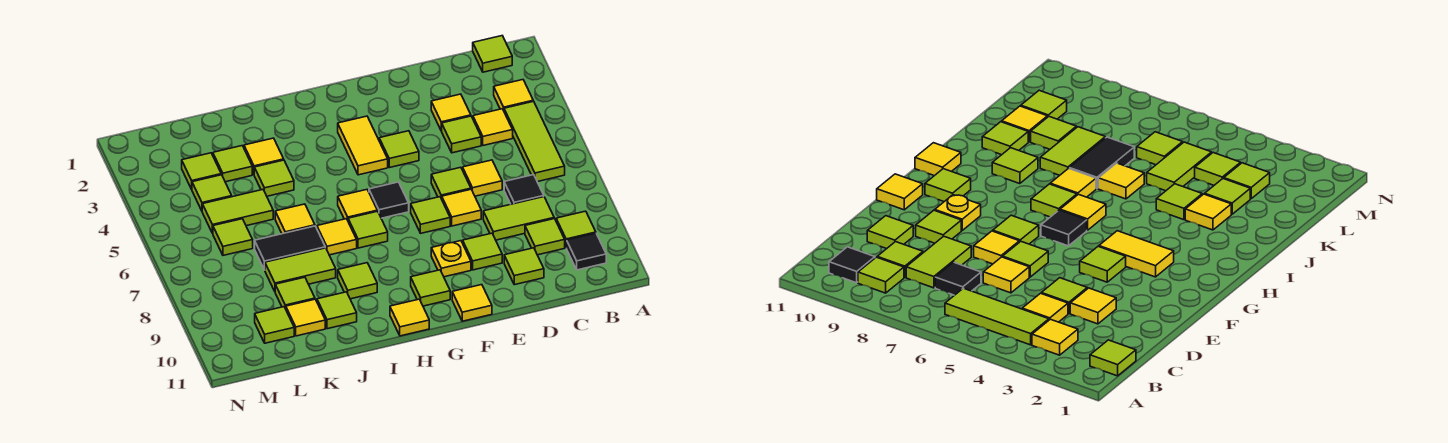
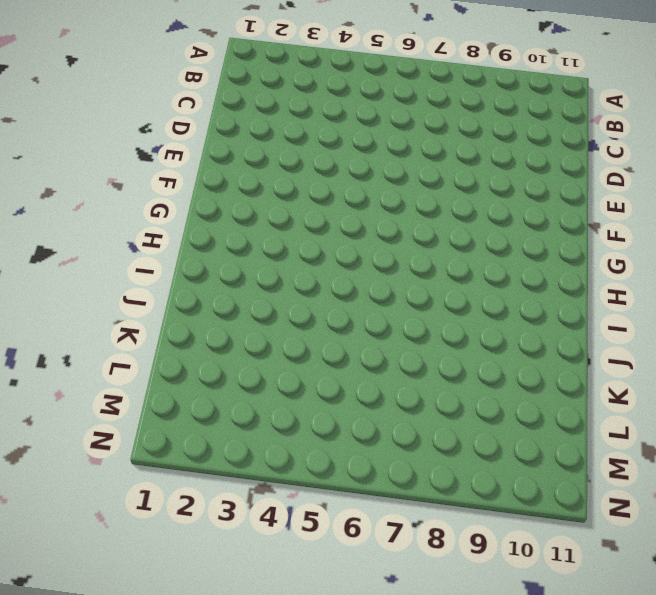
none -> lime tile B1 level 1
none -> yellow tile B3 level 1
none -> lime tile B4:B6 level 1
none -> lime tile B9 level 1

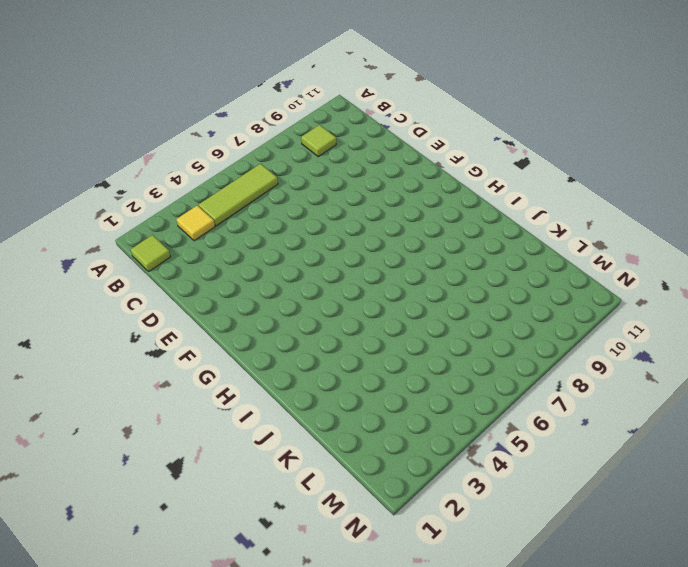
none -> black tile B10 level 1
none -> yellow tile C4 level 1
none -> black tile C7 level 1
none -> lime tile C8:D8 level 1

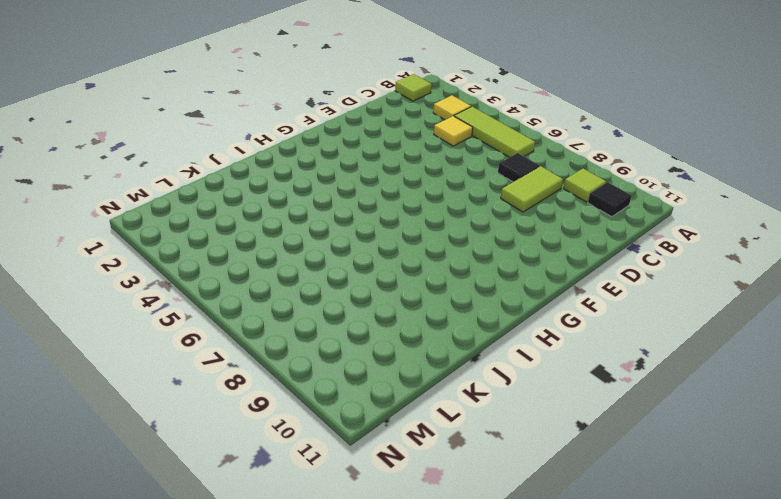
none -> lime tile C9 level 1
none -> yellow tile D3 level 1
none -> lime tile D4 level 1
none -> yellow tile D6 level 1

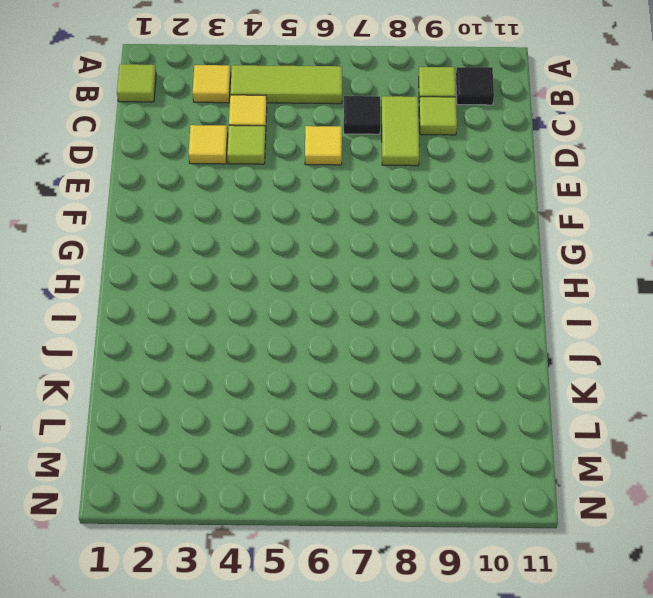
none -> lime tile D10 level 1
none -> lime tile E6 level 1
none -> yellow tile E7 level 1
none -> lime tile E9 level 1

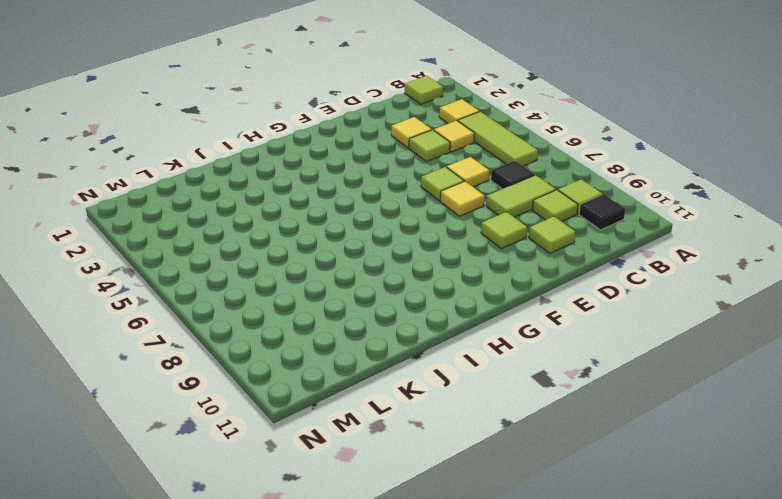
none -> lime tile F4 level 1
none -> lime tile F7 level 1
none -> yellow plate F9 level 1
none -> yellow tile F11 level 1

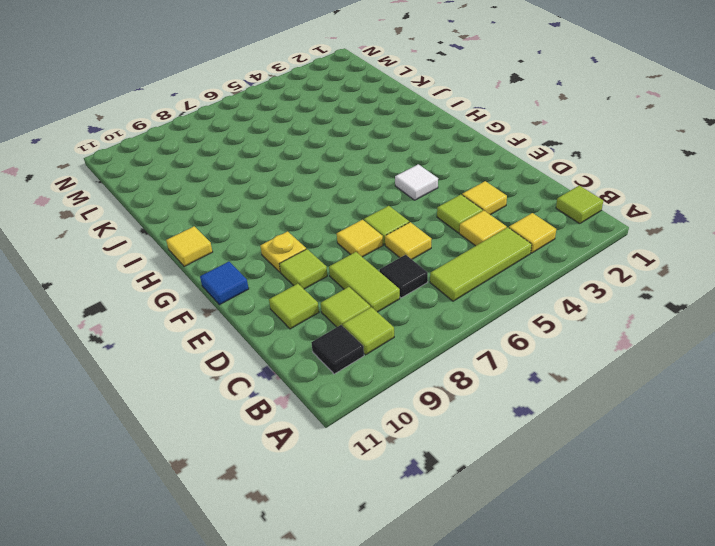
white tile F4 level 1 -> lime tile F4 level 1
blue tile F11 level 1 -> yellow tile F11 level 1
none -> lime tile F7 level 1
none -> yellow tile G3:G4 level 1
none -> black tile G6 level 1
none -> lime tile G10 level 1

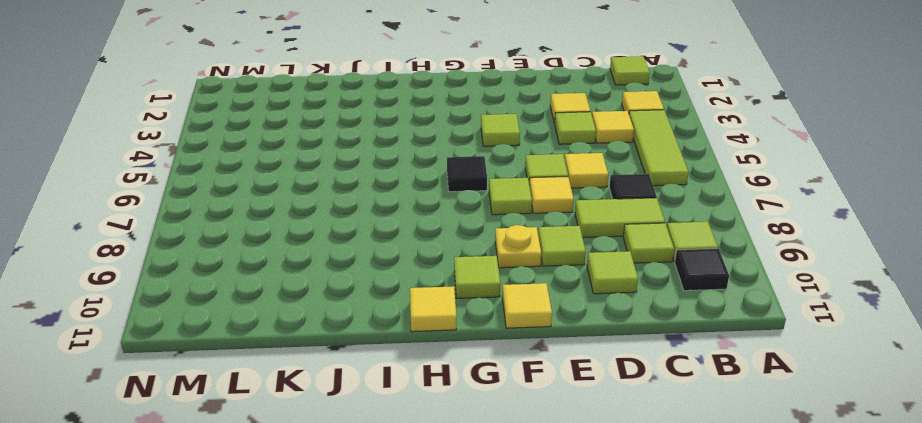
none -> yellow tile G3:G4 level 1
none -> yellow tile H6 level 1
none -> lime tile H7 level 1
none -> yellow tile I7 level 1

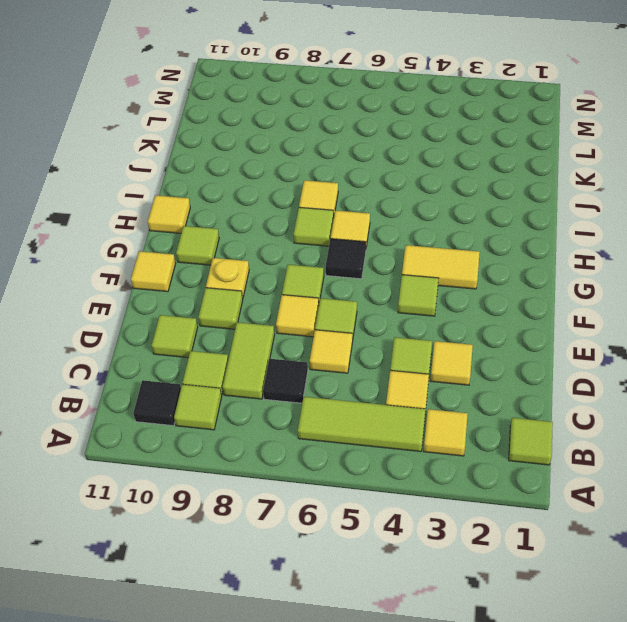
none -> lime tile I9 level 1
none -> yellow tile J3 level 1
none -> lime tile J4 level 1
none -> yellow tile J6 level 1

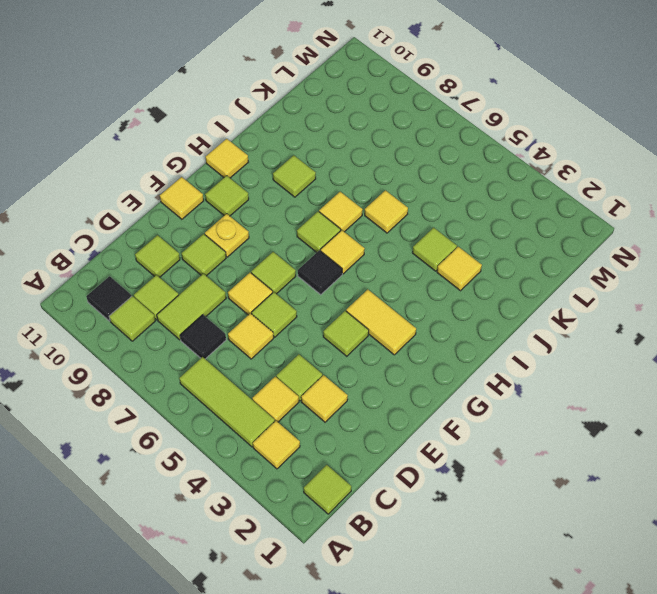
none -> black tile J7:K7 level 1
none -> lime tile J8:K8 level 1
none -> lime tile J10 level 1
none -> lime tile K3 level 1

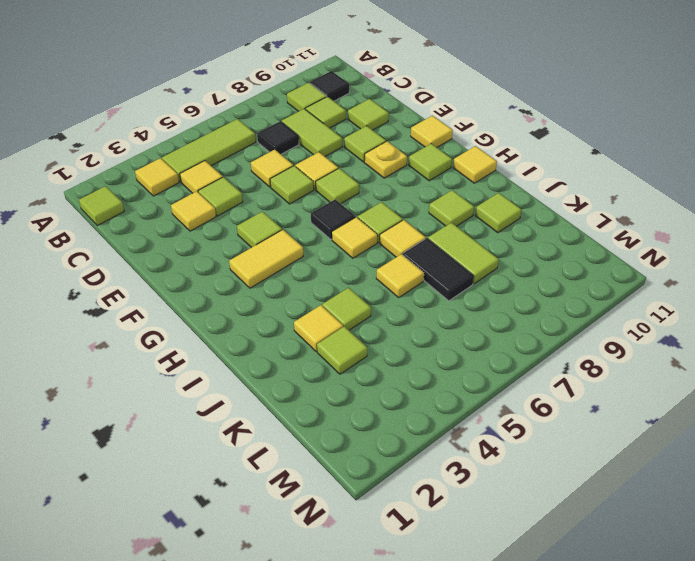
none -> lime tile K5:L5 level 1
none -> lime tile K9 level 1
none -> yellow tile K10 level 1
none -> lime tile L3 level 1

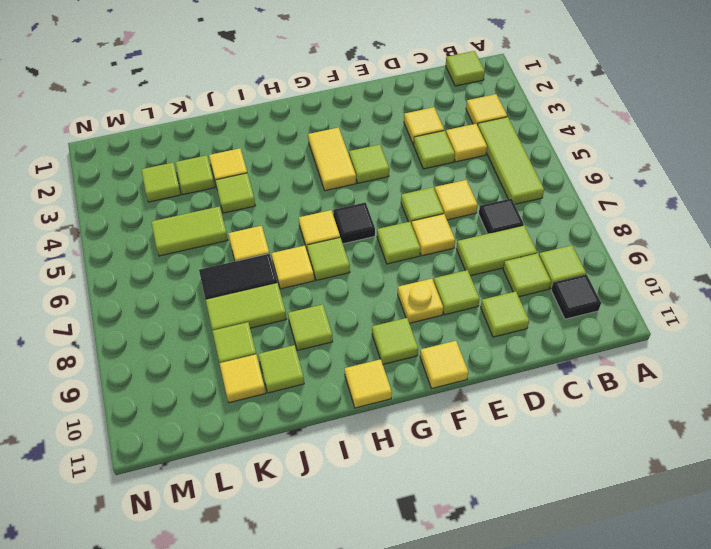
none -> lime tile L4 level 1
none -> lime tile L6 level 1
none -> lime tile L10 level 1

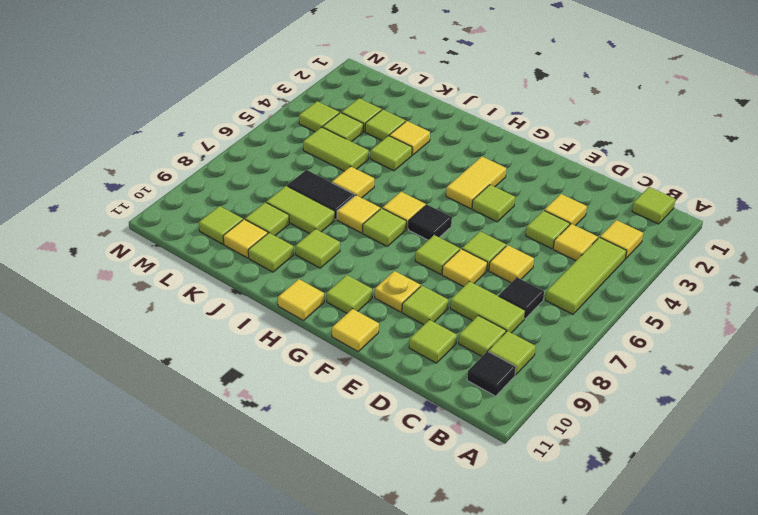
lime tile M4 level 1 -> lime tile L6 level 1

